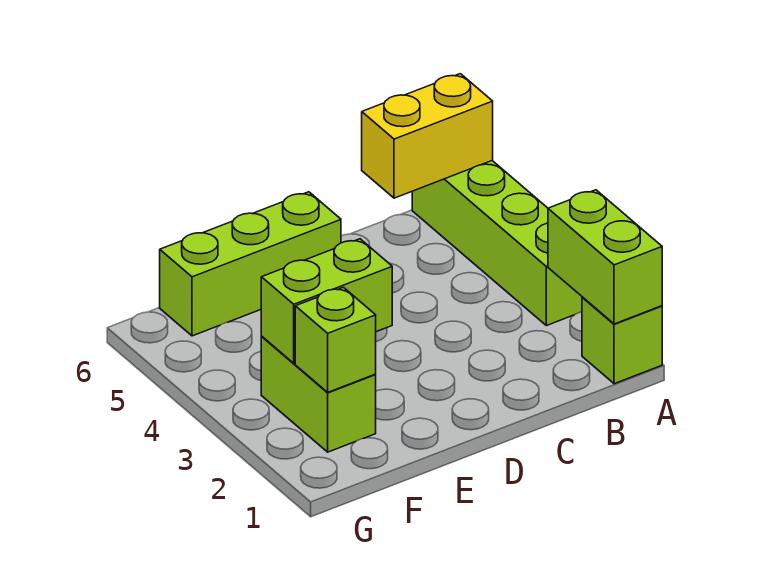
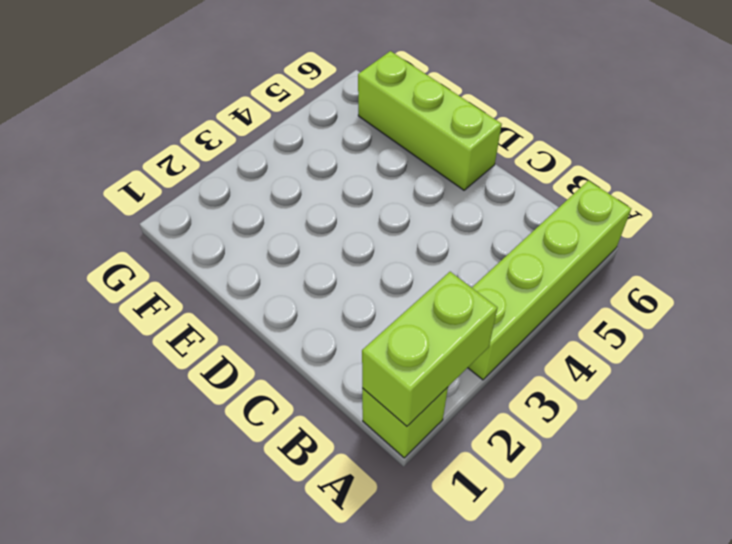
none -> lime brick F2:F3 level 1
none -> yellow brick A6:B6 level 2

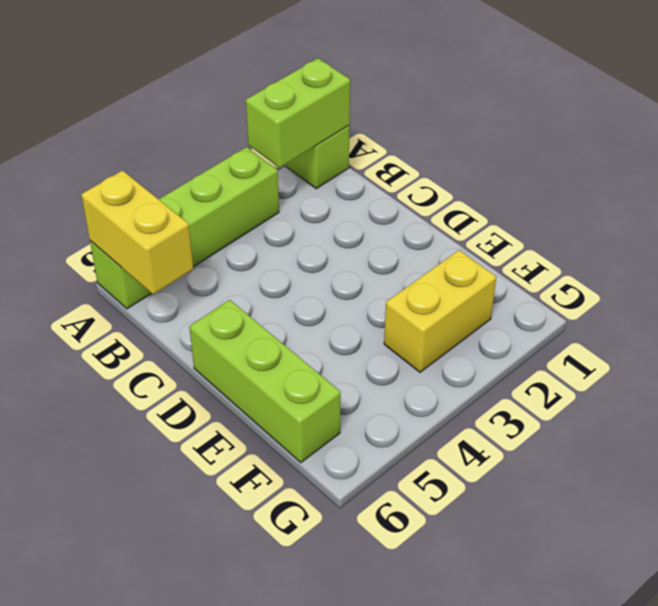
yellow brick F2:F3 level 1 -> lime brick F2:F3 level 1
none -> lime brick E3:F3 level 2
none -> lime brick F2 level 2

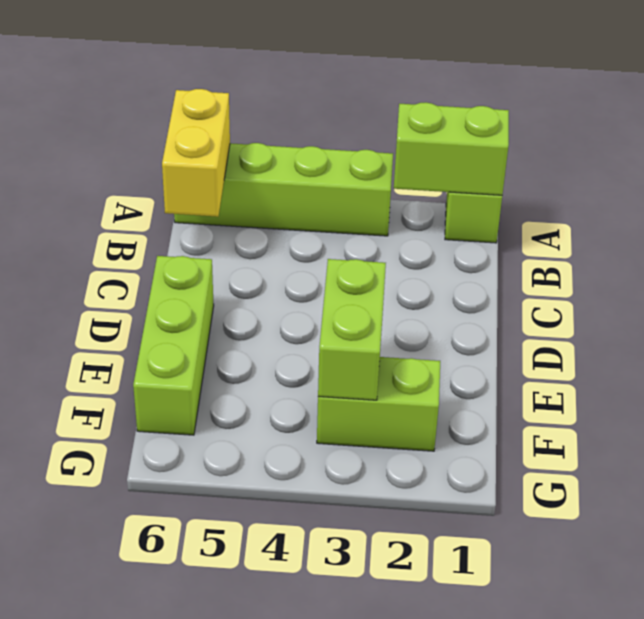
none -> lime brick F2 level 2

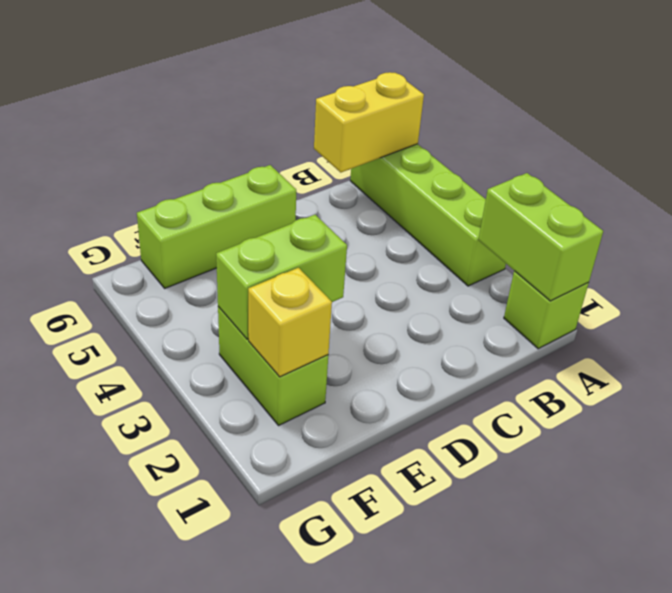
yellow brick F2 level 2 -> lime brick F2 level 2

